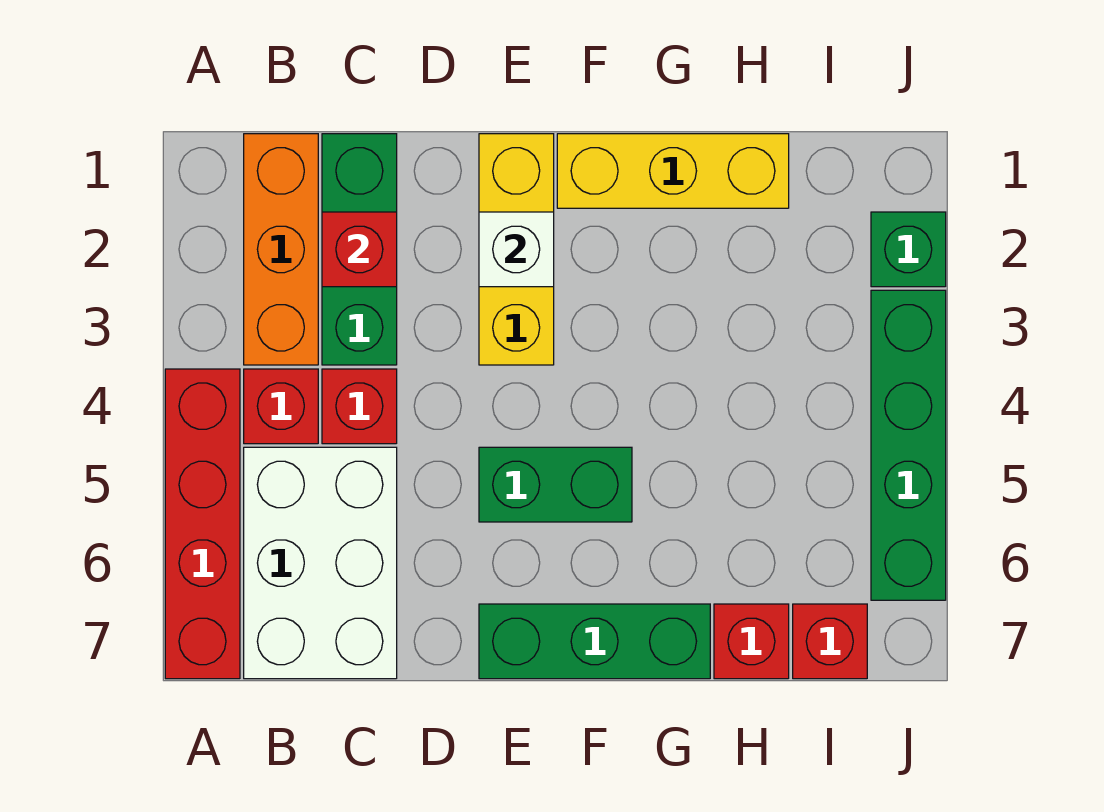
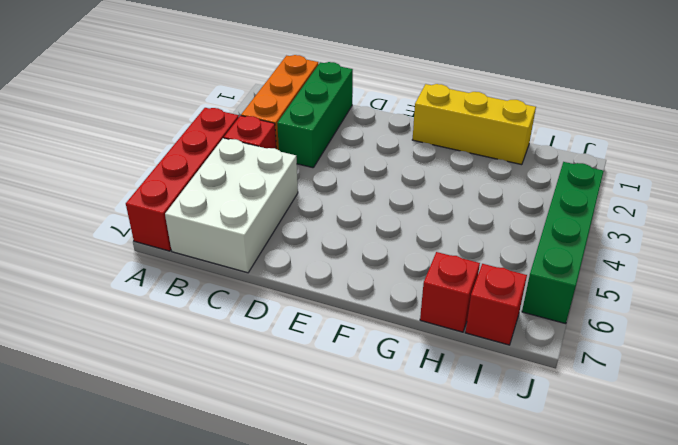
none -> red brick C4 level 1
none -> yellow brick E1:E3 level 1
none -> green brick E5:F5 level 1

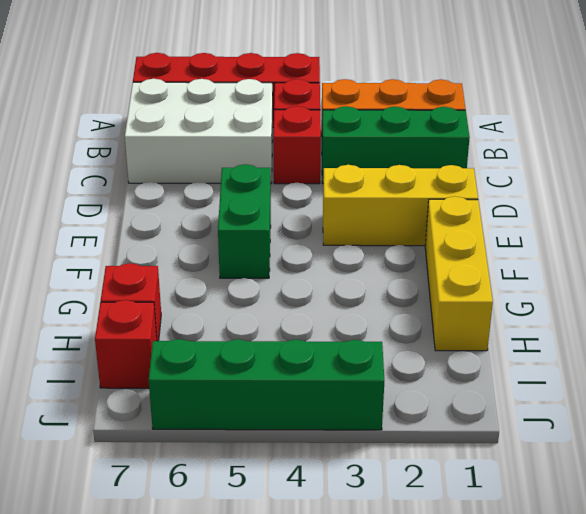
none -> green brick E7:G7 level 1
none -> green brick J2 level 1
none -> red brick C2 level 2

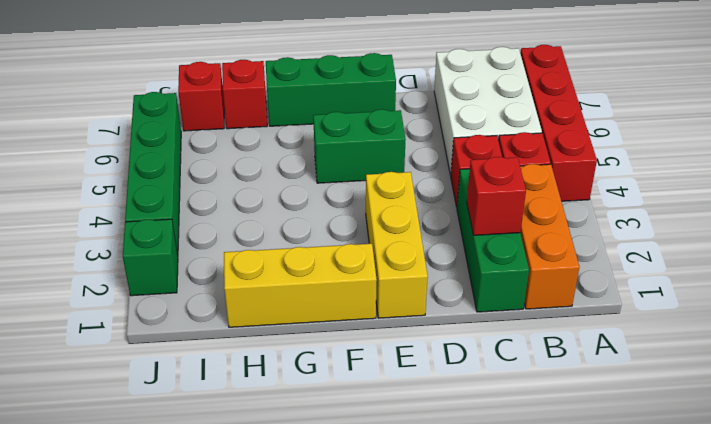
none -> white brick E2 level 2

